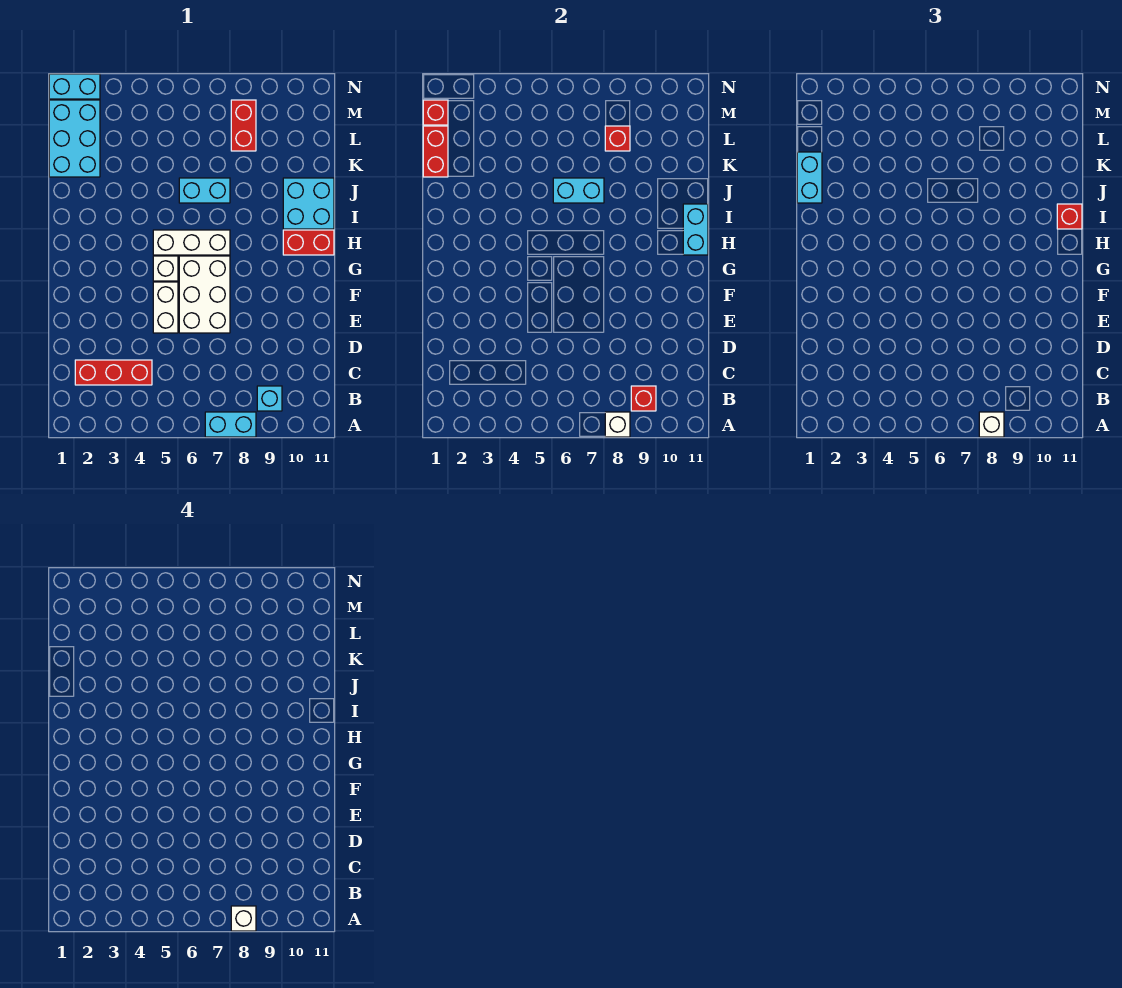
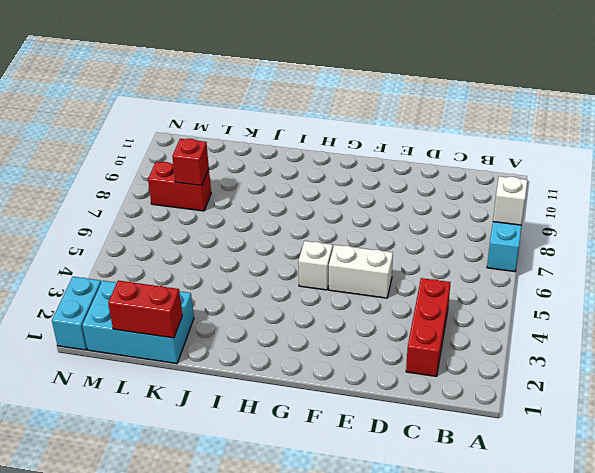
none -> cyan brick B9 level 1
none -> white brick E6:G7 level 1
none -> white brick H5:H7 level 1

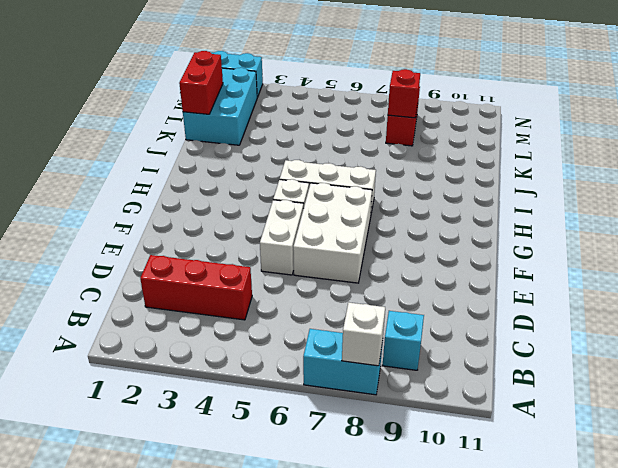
none -> red brick H10:H11 level 1
none -> cyan brick I10:J11 level 1
none -> cyan brick J6:J7 level 1

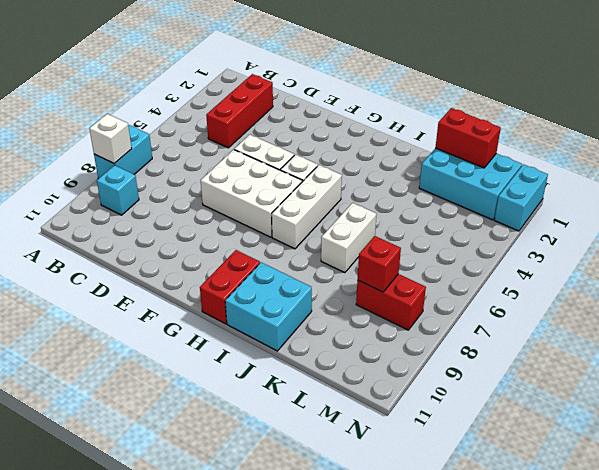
white brick J6:J7 level 1 -> cyan brick J6:J7 level 1
none -> red brick B9 level 2
none -> cyan brick H11:I11 level 2
none -> cyan brick J6:J7 level 2

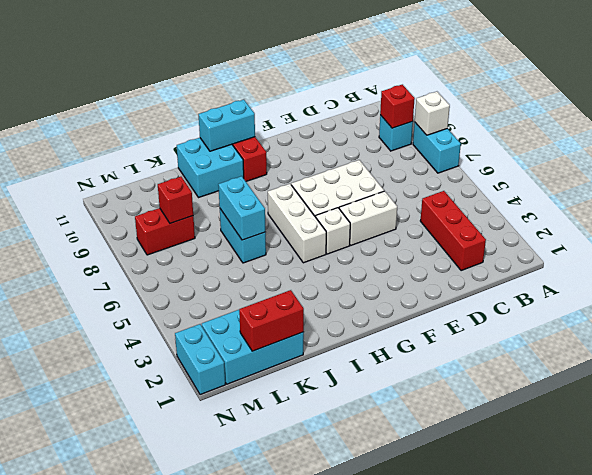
none -> red brick M1 level 2
none -> white brick A8 level 3
none -> red brick I11 level 3

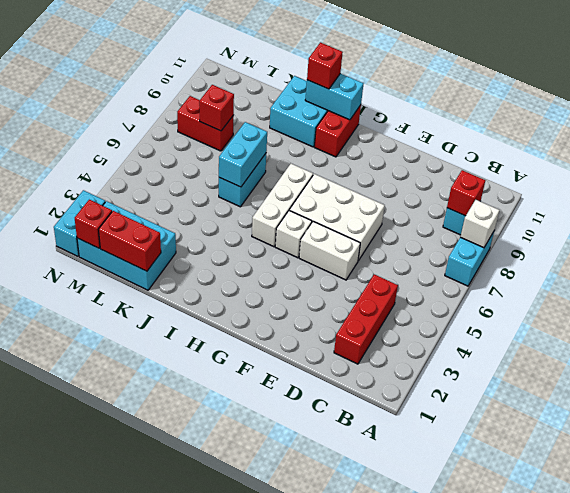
none -> white brick A8 level 3
none -> cyan brick J1:K1 level 3
none -> white brick A8 level 4

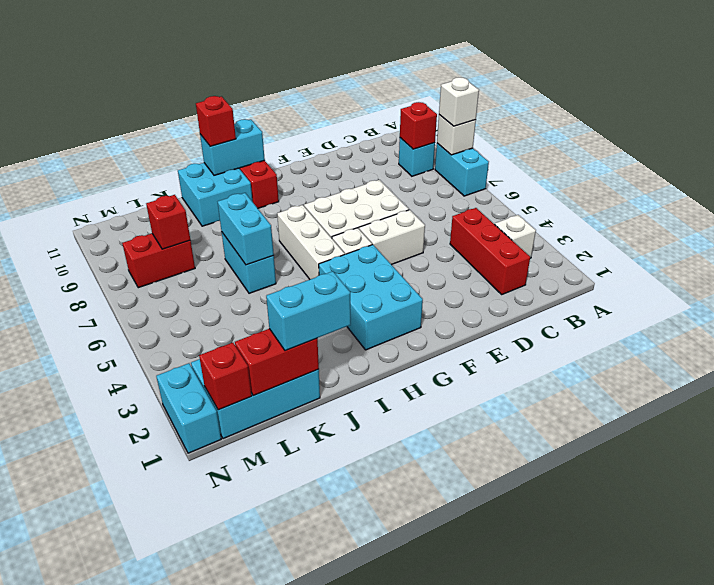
white brick B3 level 1 -> white brick A8 level 4
cyan brick G2:H4 level 1 -> none

